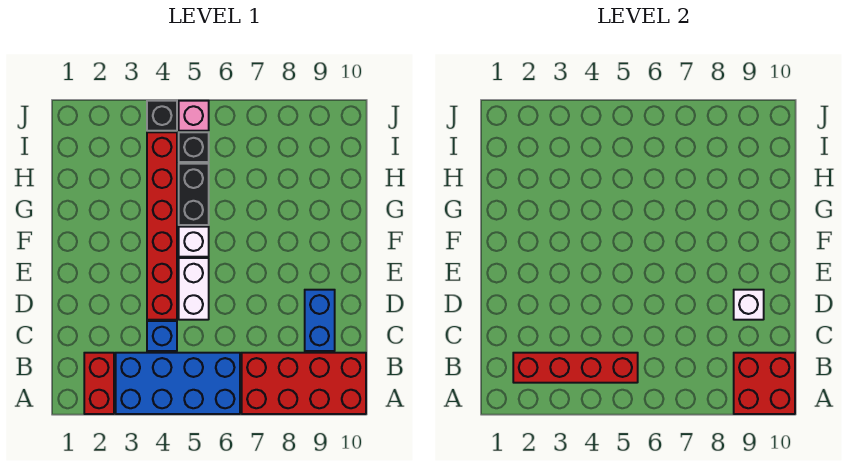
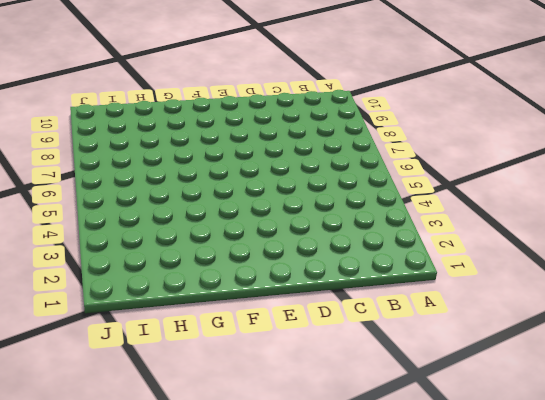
none -> red brick A2:B2 level 1
none -> blue brick A3:B6 level 1
none -> red brick A7:B10 level 1

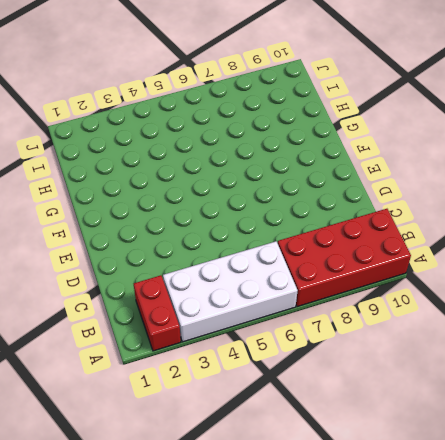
white brick A3:B6 level 1 -> blue brick A3:B6 level 1
none -> blue brick C4 level 1
none -> blue brick C9:D9 level 1
none -> red brick D4:I4 level 1

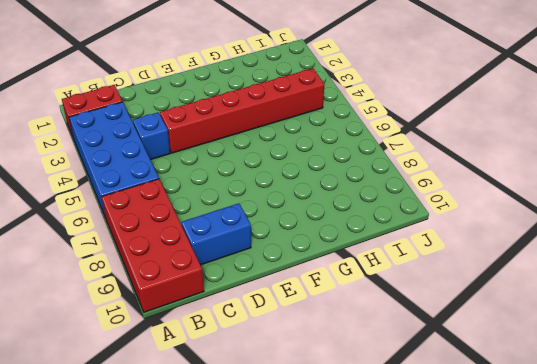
none -> white brick D5:E5 level 1
none -> white brick F5 level 1
none -> black brick G5:H5 level 1

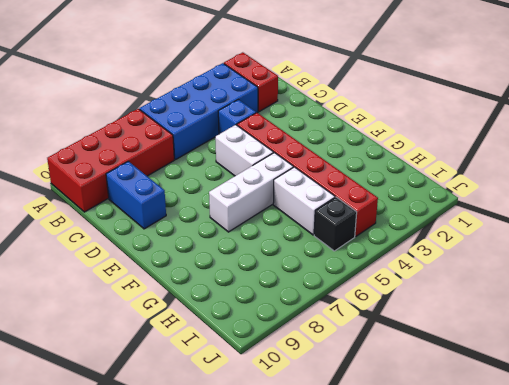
white brick F5:F7 level 1 -> white brick F5 level 1
white brick G5:H5 level 1 -> black brick G5:H5 level 1
none -> black brick J4 level 1
none -> pink brick J5 level 1
none -> red brick A9:B10 level 2

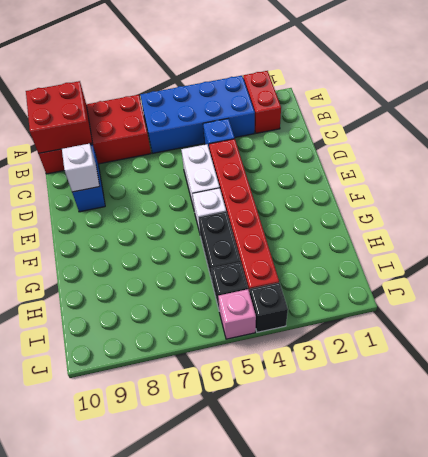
none -> red brick B2:B5 level 2

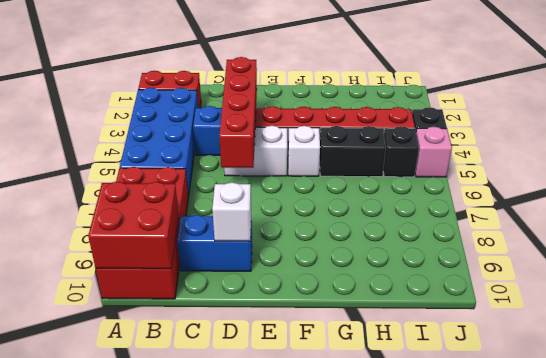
red brick D3:D6 level 2 -> red brick B2:B5 level 2

